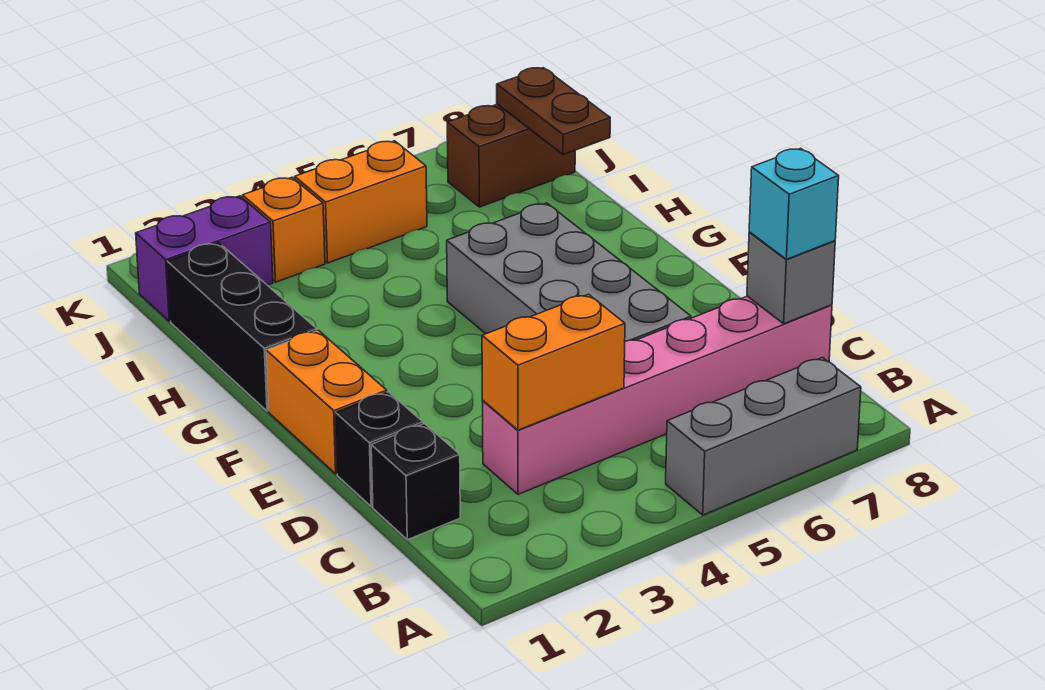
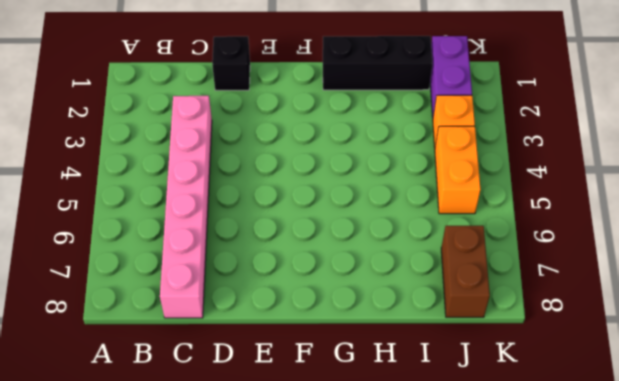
none -> grey brick A5:A7 level 1
none -> black brick C1 level 1
none -> grey brick D5:G6 level 1

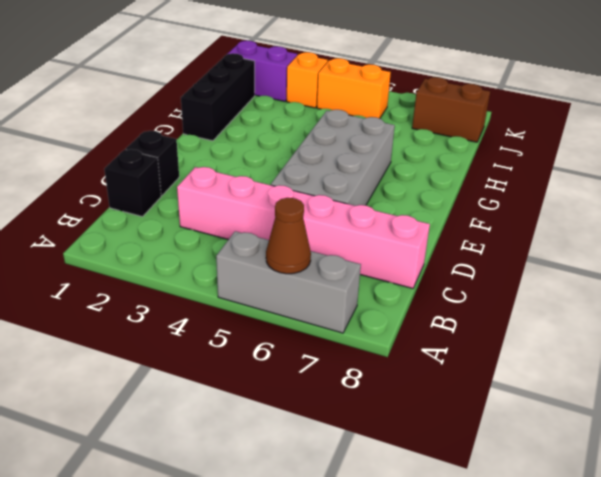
brown cone A6 level 2 -> none
none -> orange brick E1:F1 level 1
none -> orange brick C3:C4 level 2
none -> grey brick C8 level 2

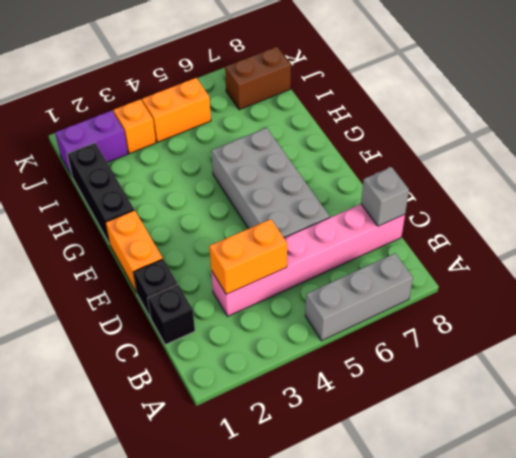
none -> brown plate I8:J8 level 2
none -> cyan brick C8 level 3

